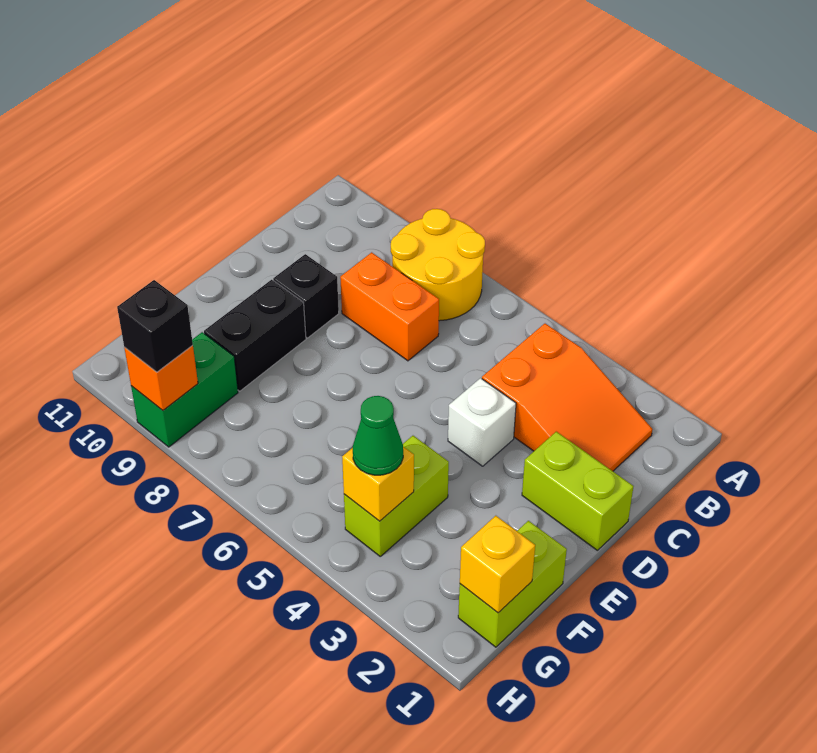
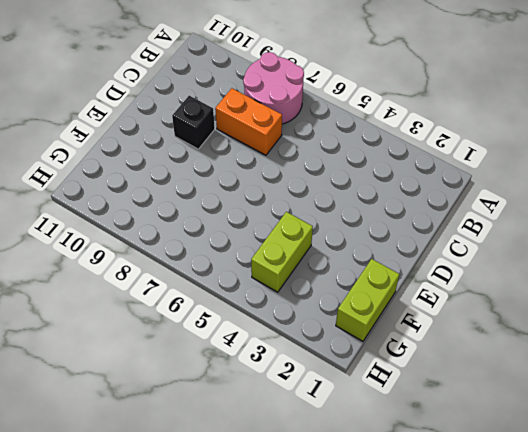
pink round brick A7:B8 level 1 -> yellow round brick A7:B8 level 1
none -> orange slope B2:C4 level 1 top 4
none -> lime brick D1:D2 level 1
none -> white brick D4 level 1

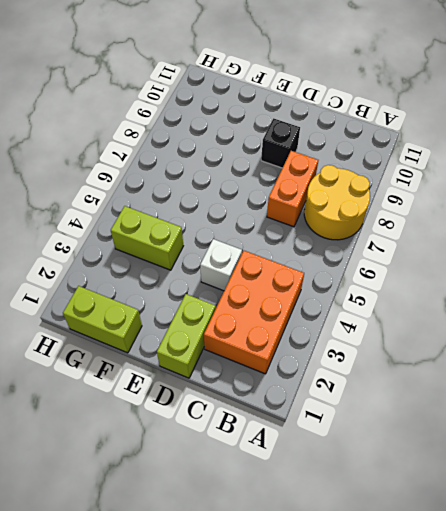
orange brick B2:C4 level 1 -> orange slope B2:C4 level 1 top 4
none -> black brick E9:F9 level 1
none -> green brick G9:H9 level 1
none -> yellow brick G1 level 2

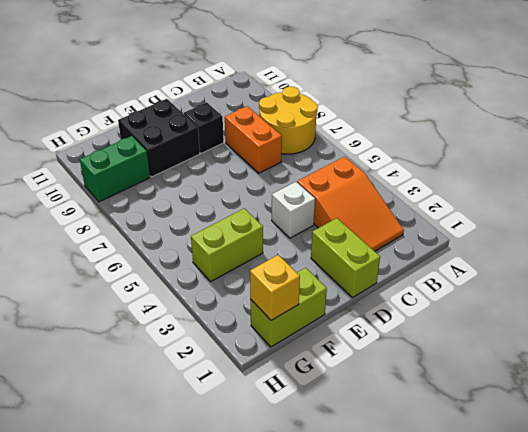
black brick E9:F10 level 1 -> black brick E9:F9 level 1
none -> yellow brick G4 level 2
none -> orange brick H9 level 2
none -> green cone G4 level 3

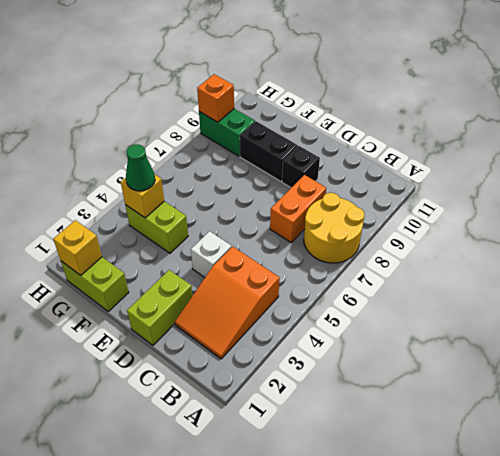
none -> black brick H9 level 3

